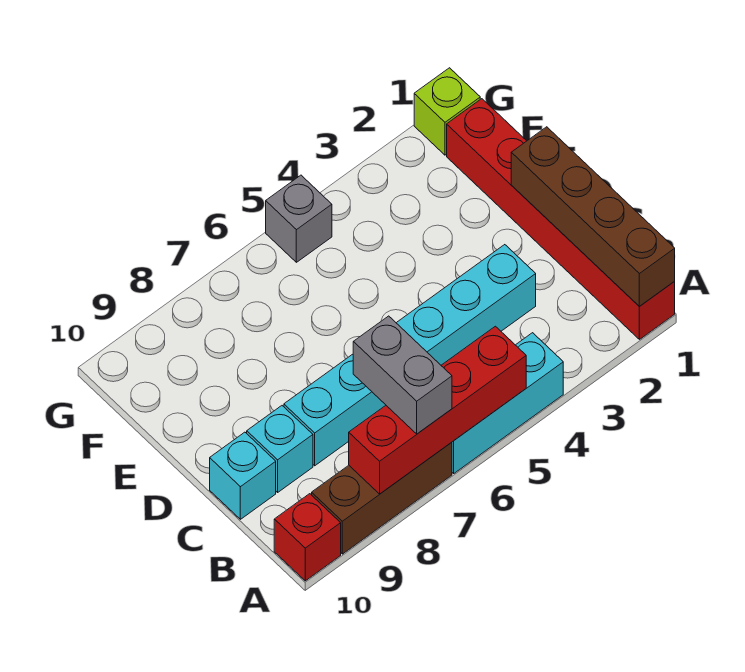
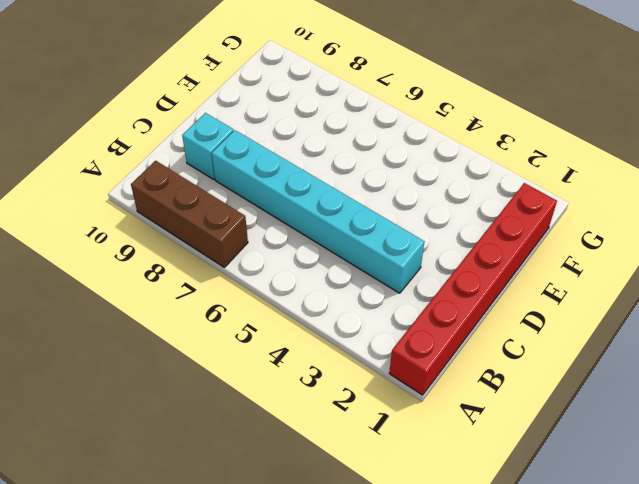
none -> cyan brick A4:A6 level 1
none -> red brick A10 level 1
none -> cyan brick C10 level 1

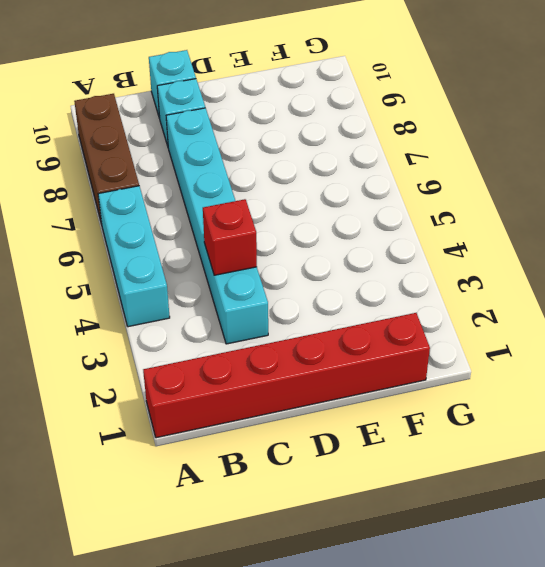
red brick C4 level 2 -> red brick A10 level 1
none -> lime brick G1 level 1
none -> grey brick G5 level 1
none -> brown brick A1:D1 level 2

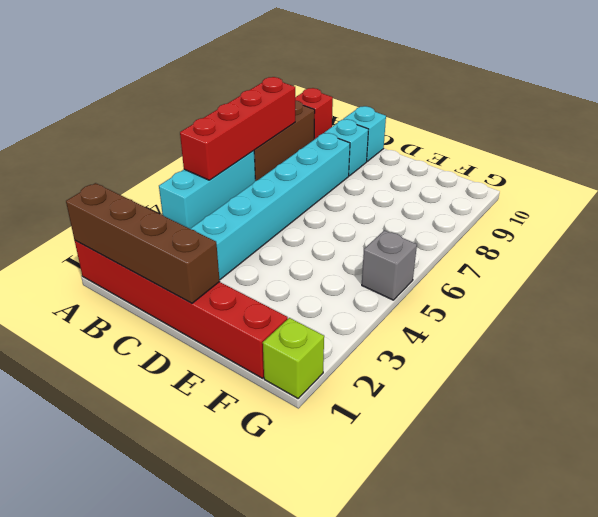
none -> grey brick A7:B7 level 3

